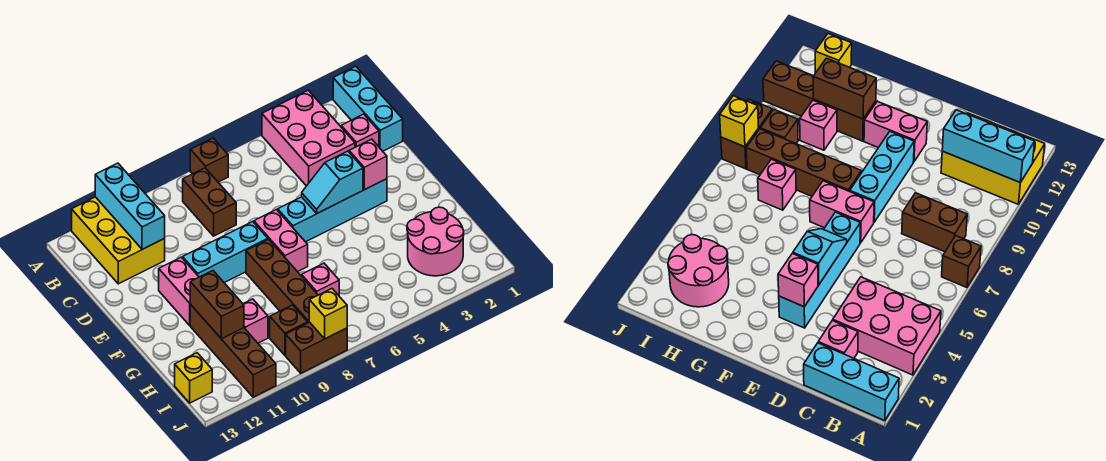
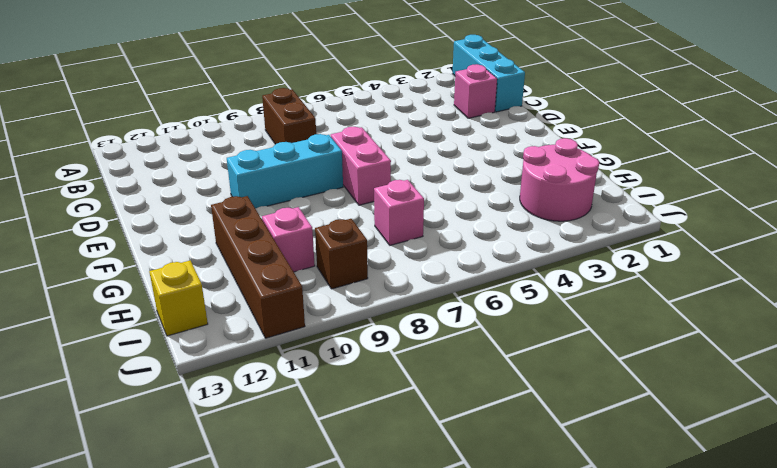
none -> pink brick A3:C4 level 1
none -> brown brick A7 level 1
none -> yellow brick A11:C12 level 1

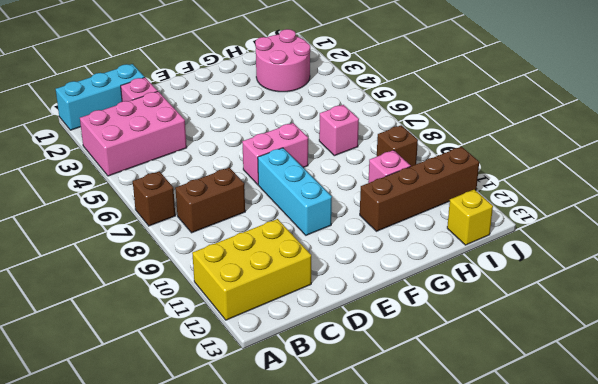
none -> cyan brick E3:E6 level 1
none -> pink brick E11:F11 level 1
none -> brown brick F8:I8 level 1

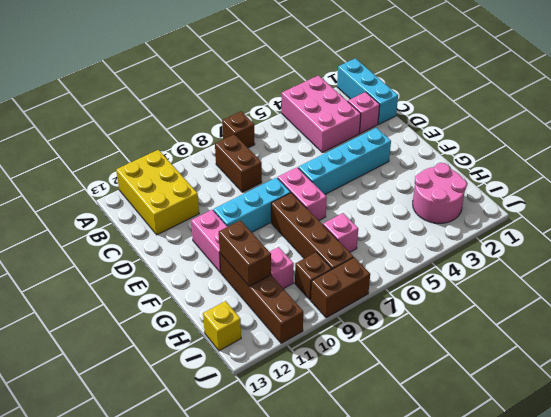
none -> cyan brick A11:C11 level 2
none -> pink brick E3 level 2
none -> cyan slope E4:E5 level 2 top 4

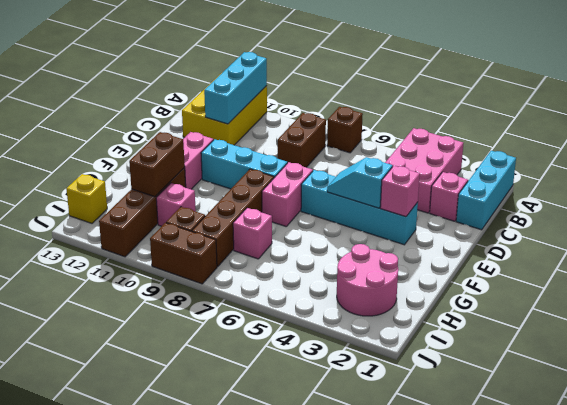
none -> yellow brick J8 level 2

